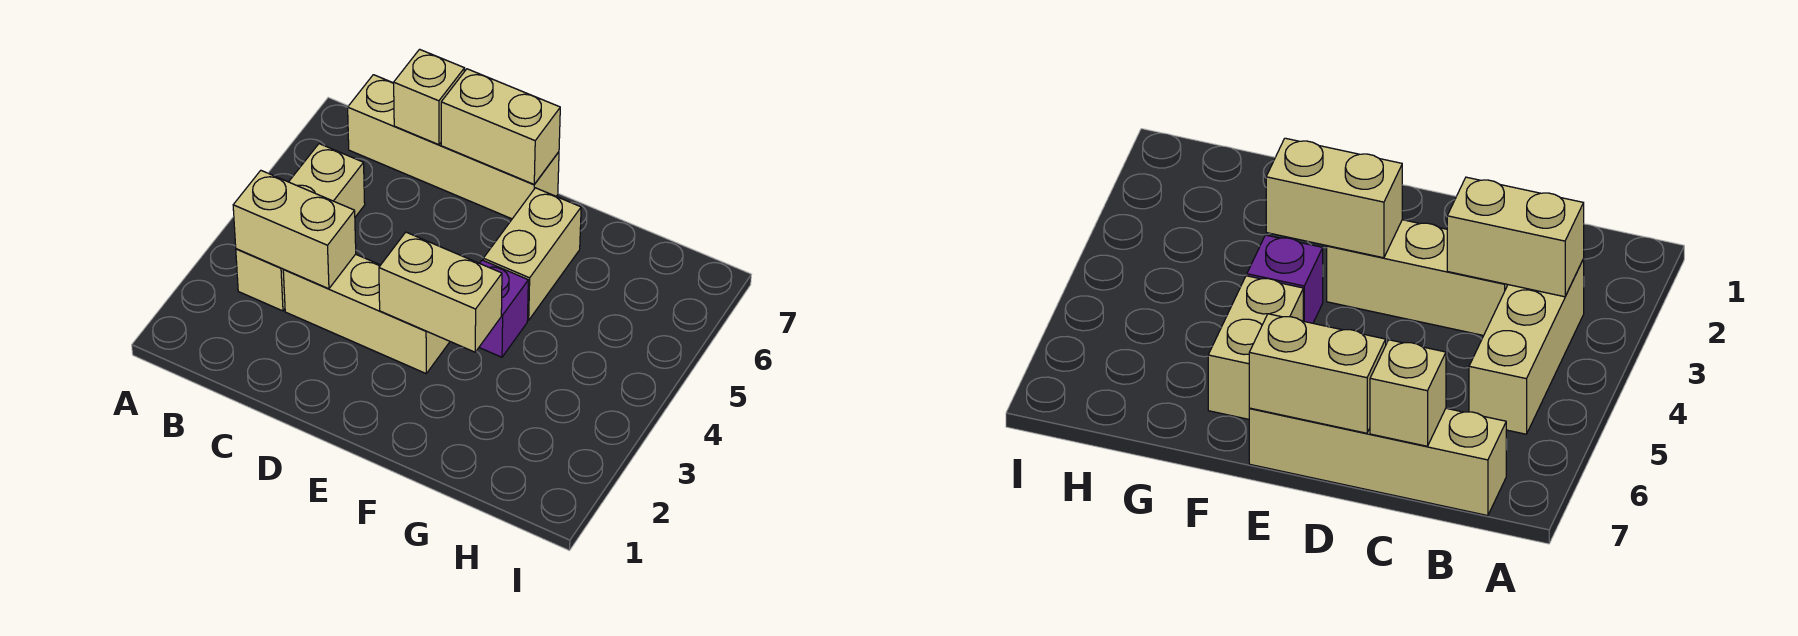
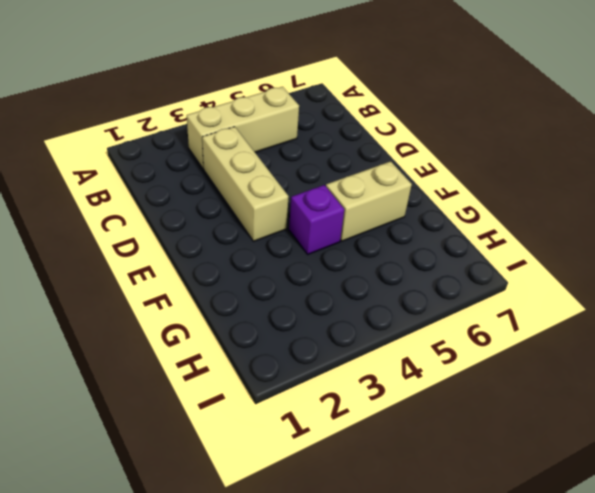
none -> tan brick B7:E7 level 1
none -> tan brick B3:C3 level 2

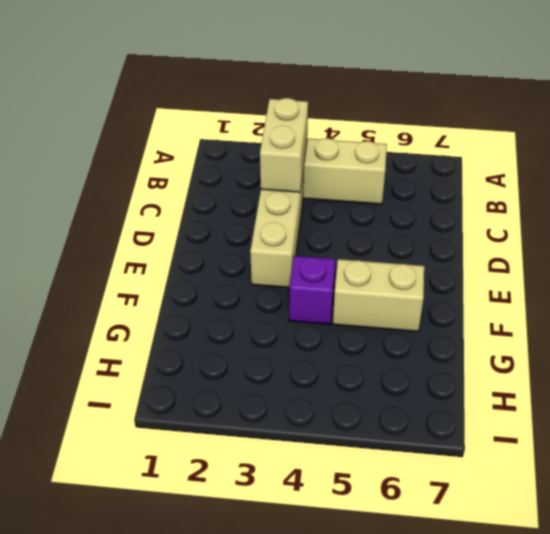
none -> tan brick B7:E7 level 1
none -> tan brick C7 level 2

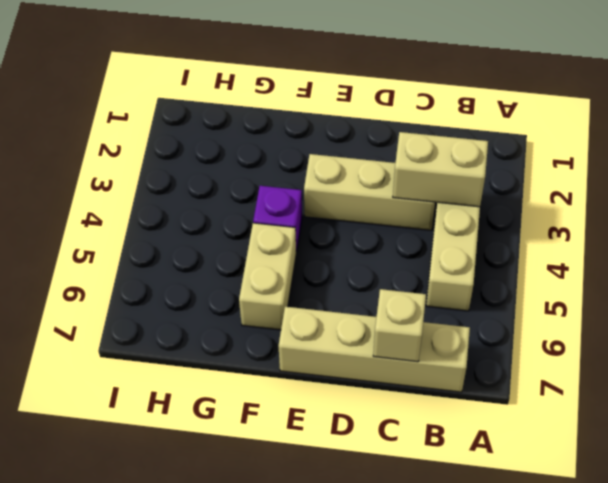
none -> tan brick D7:E7 level 2
none -> tan brick E3:F3 level 2

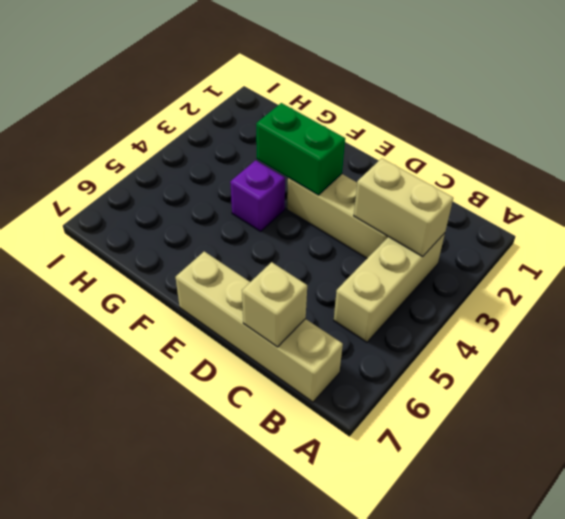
green brick E3:F3 level 2 -> tan brick E3:F3 level 2
none -> tan brick F5:F6 level 1
none -> tan brick D7:E7 level 2

